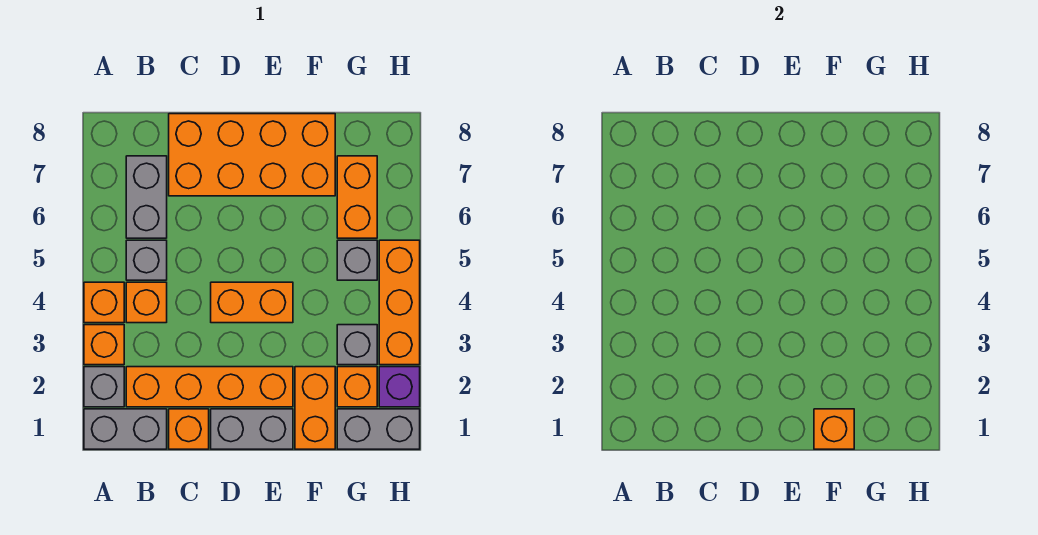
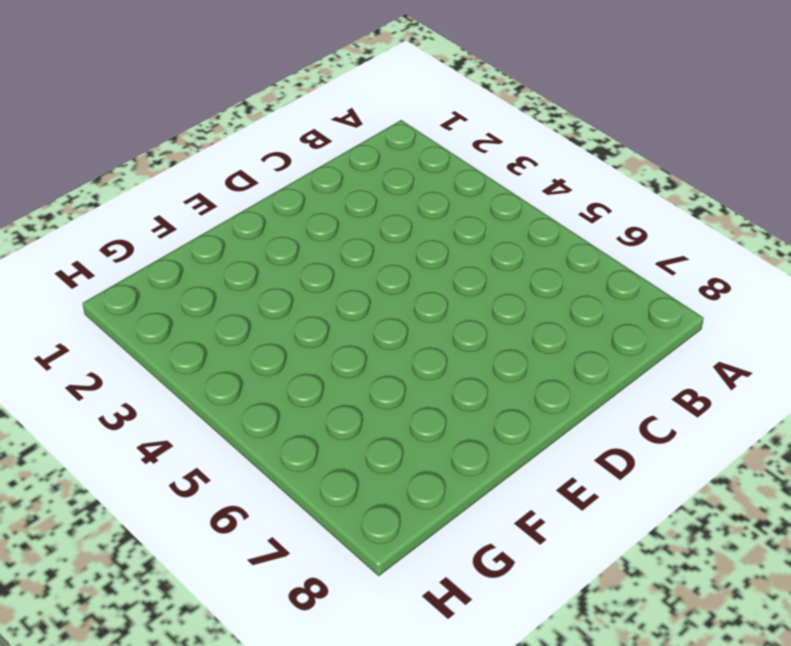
none -> grey brick A1:B1 level 1
none -> grey brick A2 level 1
none -> orange brick A3 level 1

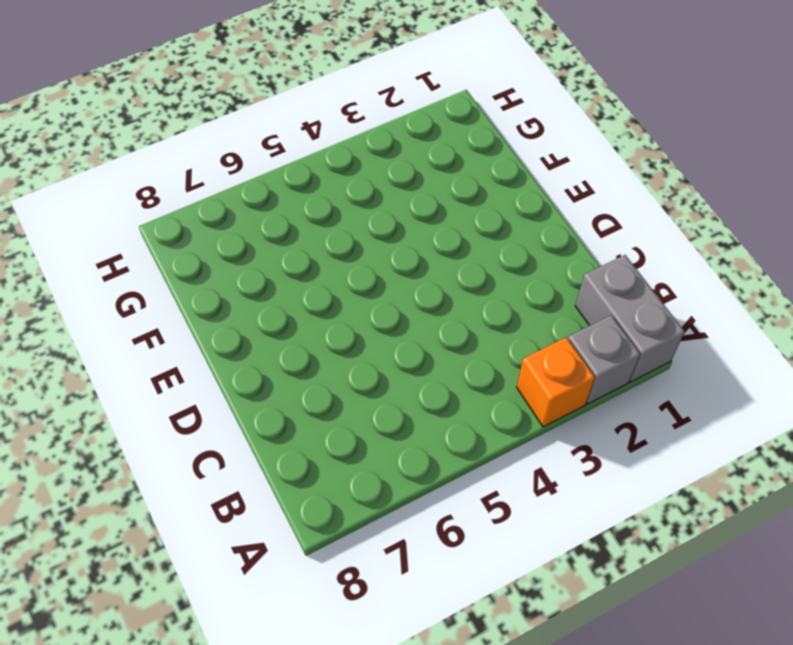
none -> orange brick A4 level 1
none -> orange brick B2:E2 level 1
none -> orange brick B4 level 1

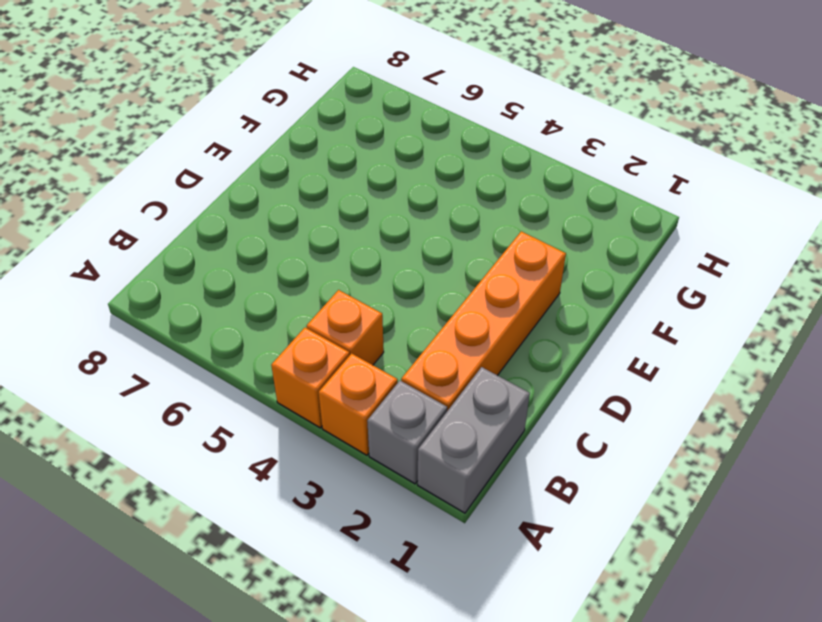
none -> grey brick B5 level 1
none -> grey brick B6:B7 level 1
none -> orange brick C1 level 1

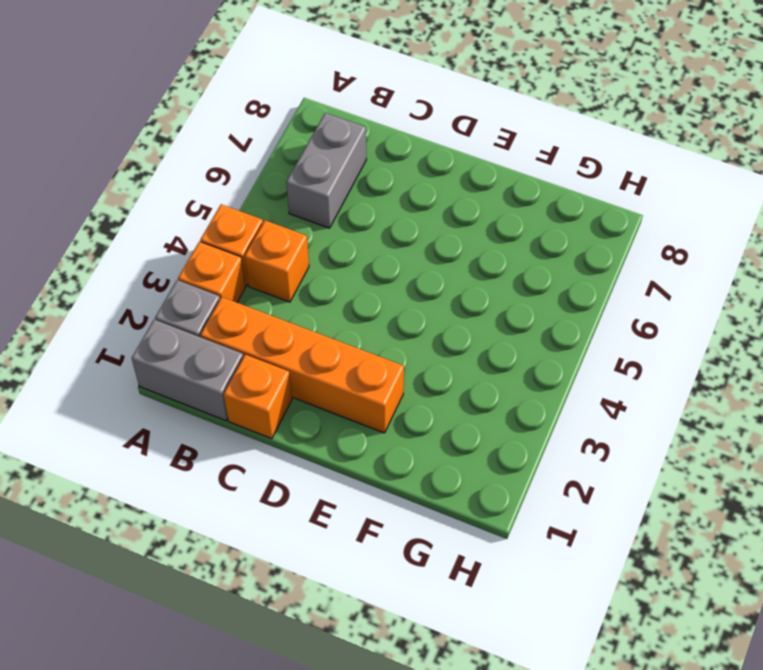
none -> grey brick B5 level 1
none -> orange brick C7:F8 level 1
none -> grey brick D1:E1 level 1

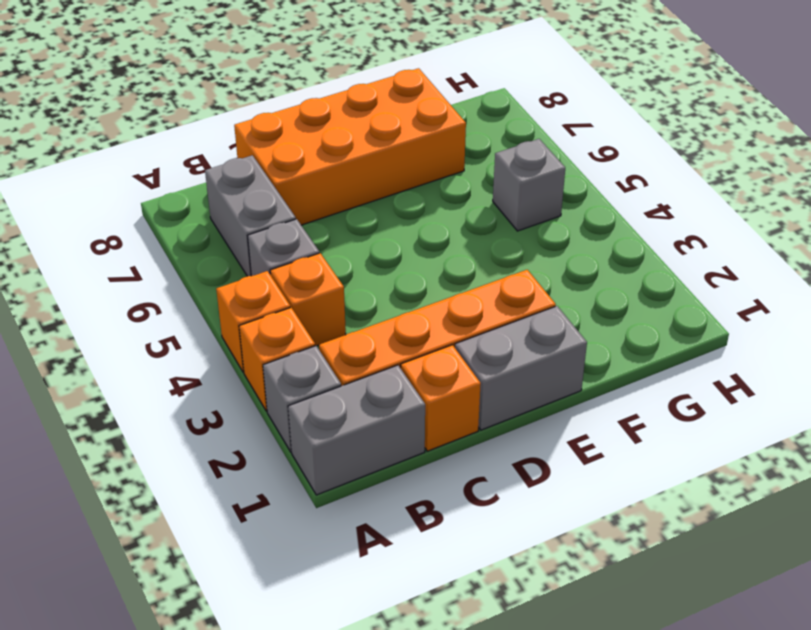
none -> orange brick D4:E4 level 1
none -> orange brick F1:F2 level 1
none -> grey brick G1:H1 level 1

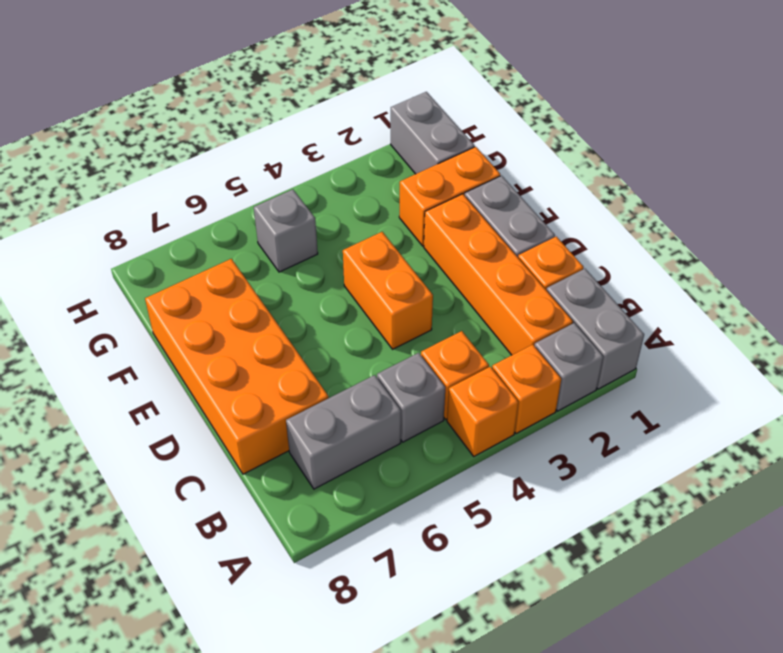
none -> orange brick G2 level 1
none -> grey brick G3 level 1
none -> orange brick G6:G7 level 1

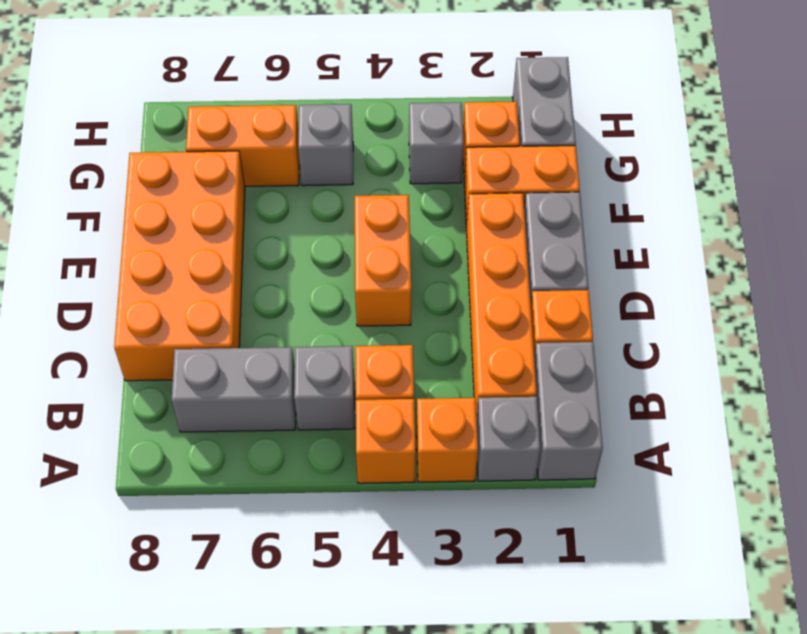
none -> purple brick H2 level 1
none -> orange brick H3:H5 level 1
none -> orange brick F1 level 2

